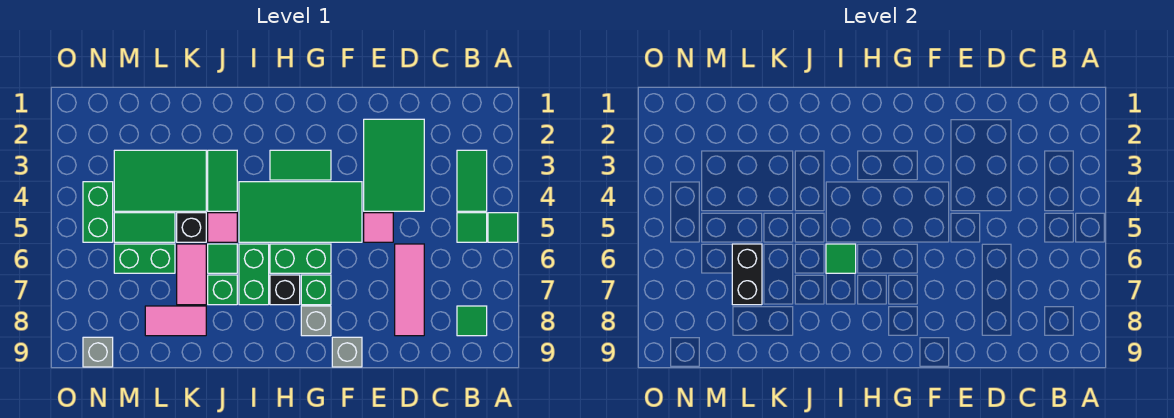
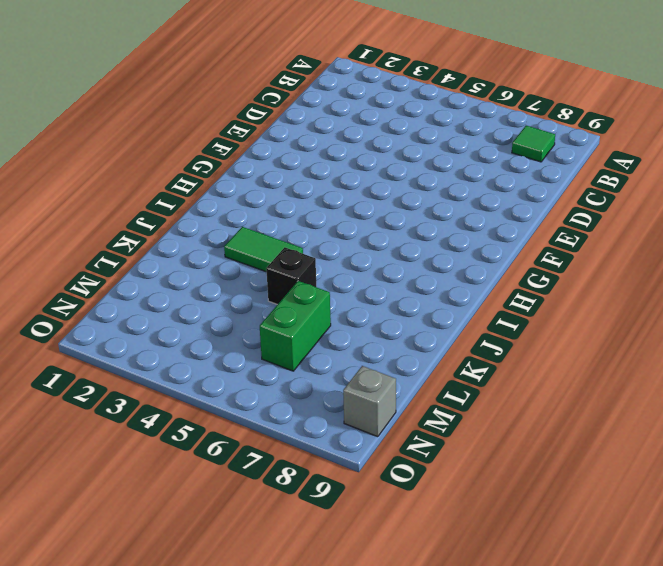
none -> green tile A5 level 1
none -> green tile B3:B4 level 1
none -> green tile B5 level 1

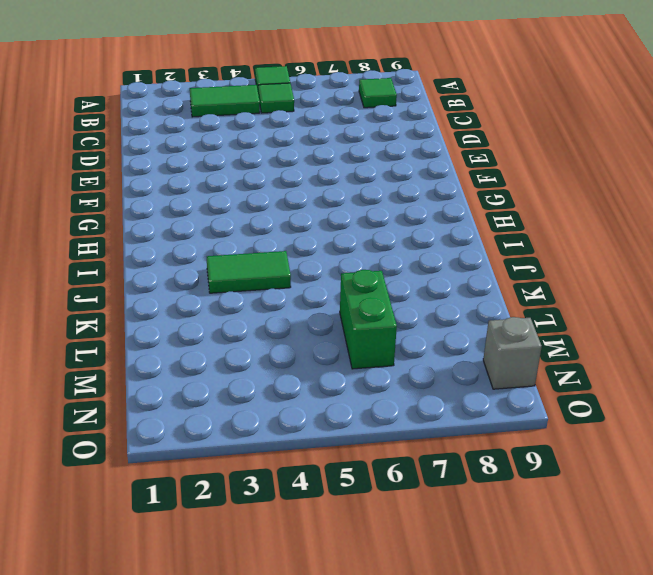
none -> green tile D2:E4 level 1
none -> pink tile D6:D8 level 1
none -> pink tile E5 level 1

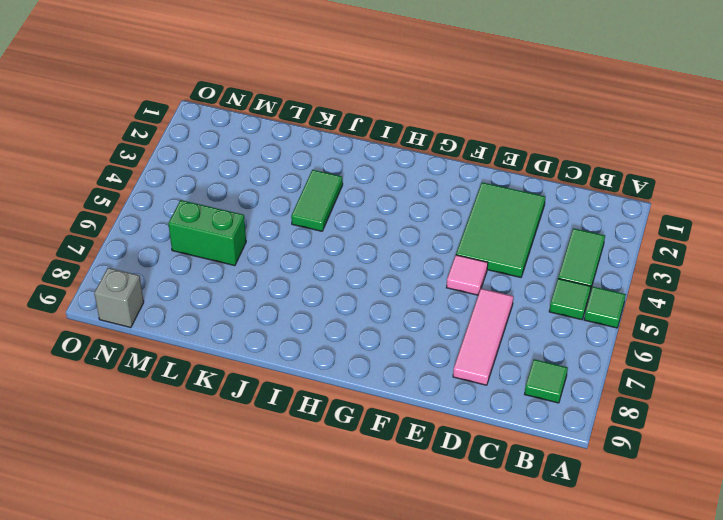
none -> green tile F4:I5 level 1
none -> grey brick F9 level 1
none -> green tile G3:H3 level 1

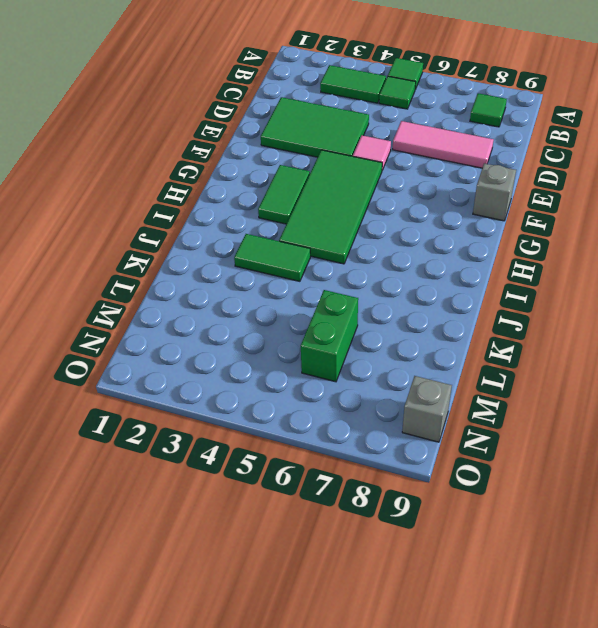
none -> green brick G6:H6 level 1
none -> green brick G7 level 1
none -> grey brick G8 level 1

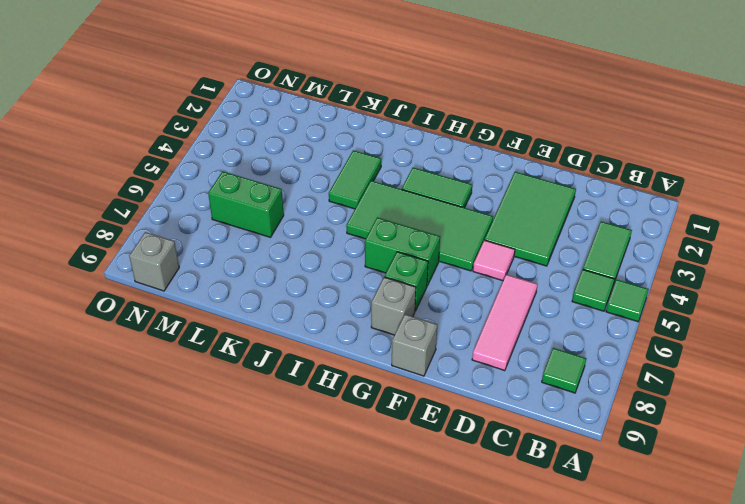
none -> black brick H7 level 1
none -> green brick I6:I7 level 1
none -> pink tile J5 level 1

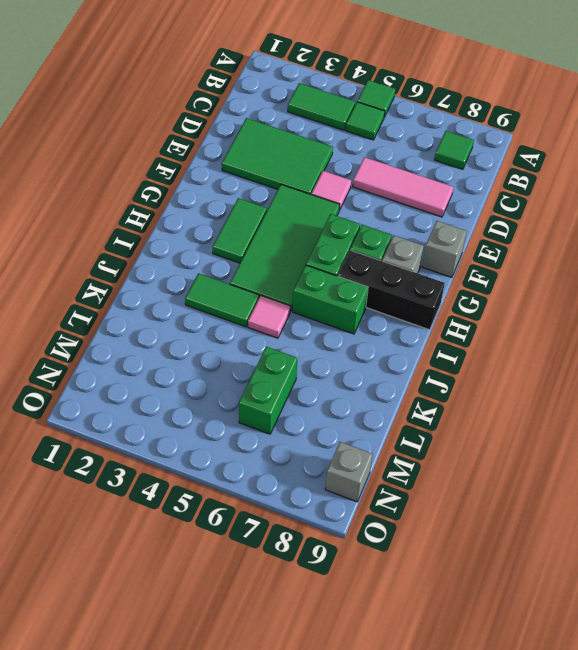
black brick H7:H9 level 1 -> black brick H7 level 1
none -> green tile J6 level 1
none -> green brick J7 level 1
none -> green tile K3:M4 level 1

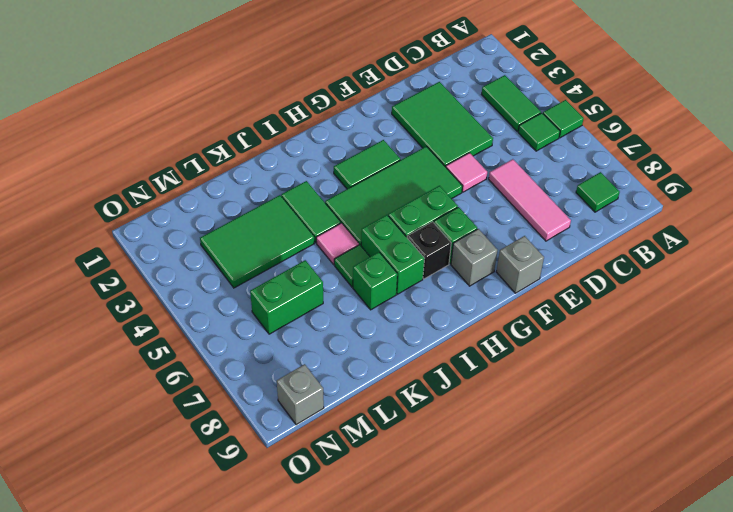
none -> black brick K5 level 1
none -> pink tile K6:K7 level 1
none -> pink tile K8:L8 level 1

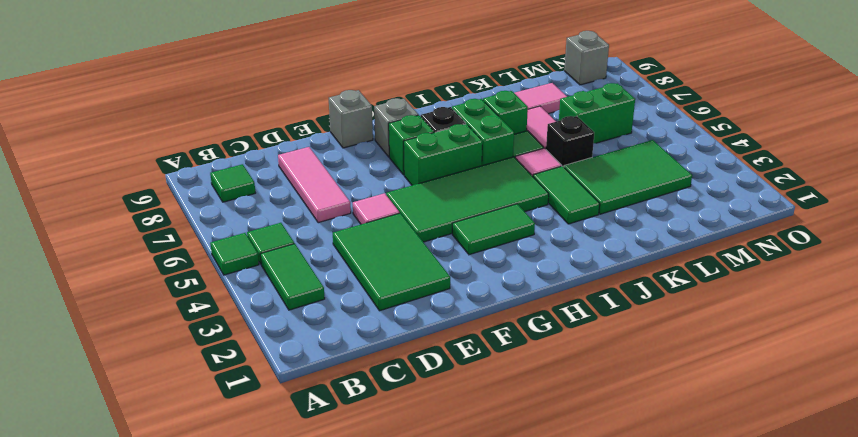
none -> green tile L5:M5 level 1
none -> green brick N4:N5 level 1
none -> green tile I6 level 2

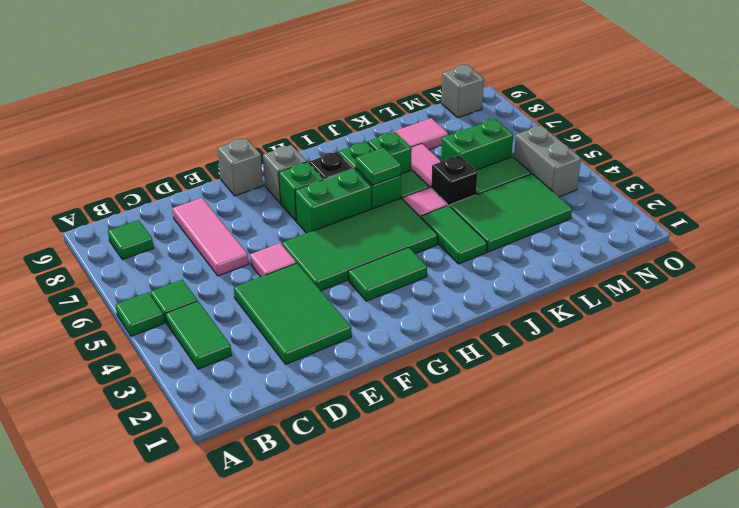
grey brick N4:N5 level 1 -> green brick N4:N5 level 1
none -> black brick L6:L7 level 2

